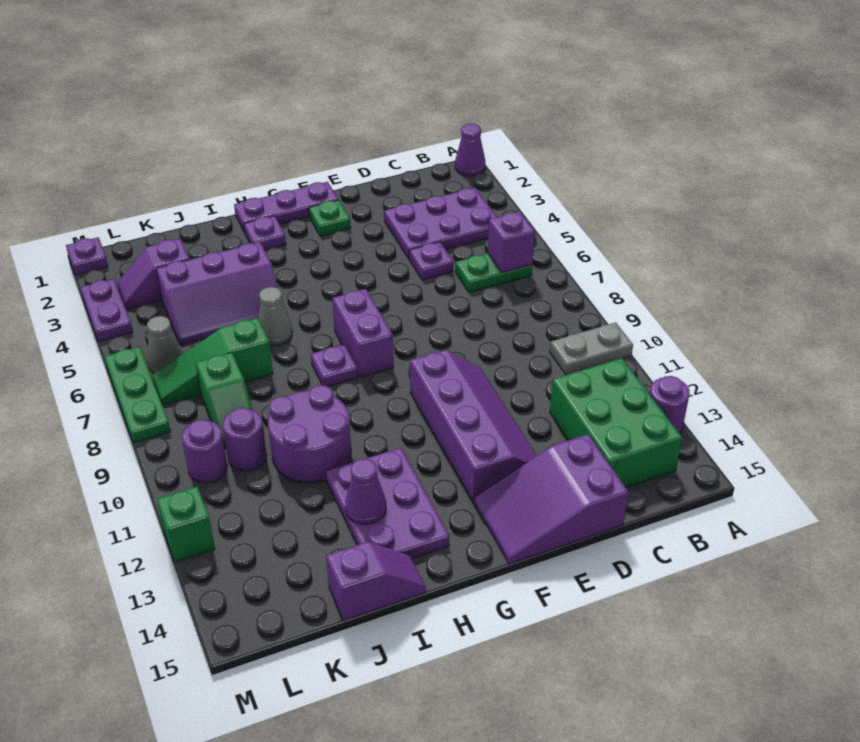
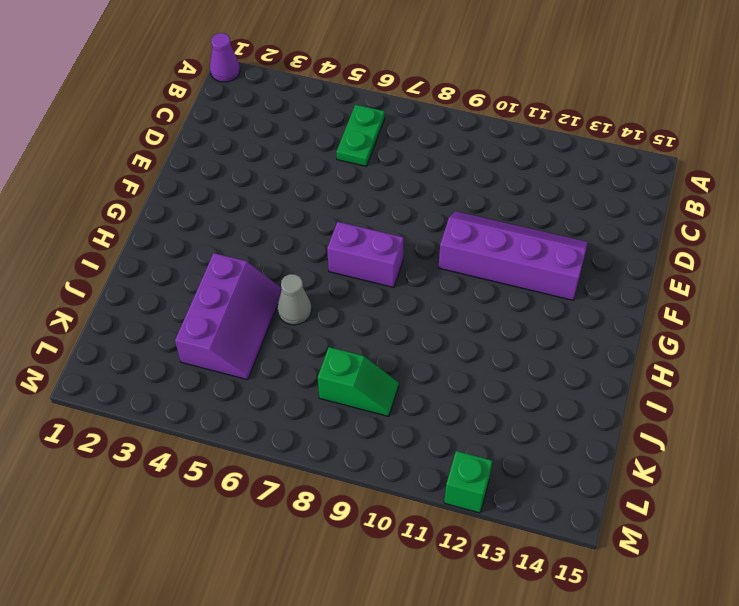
none -> grey plate A10:B10 level 1
none -> purple round brick A13 level 1
none -> purple plate B3:D4 level 1
none -> green brick B12:C14 level 1

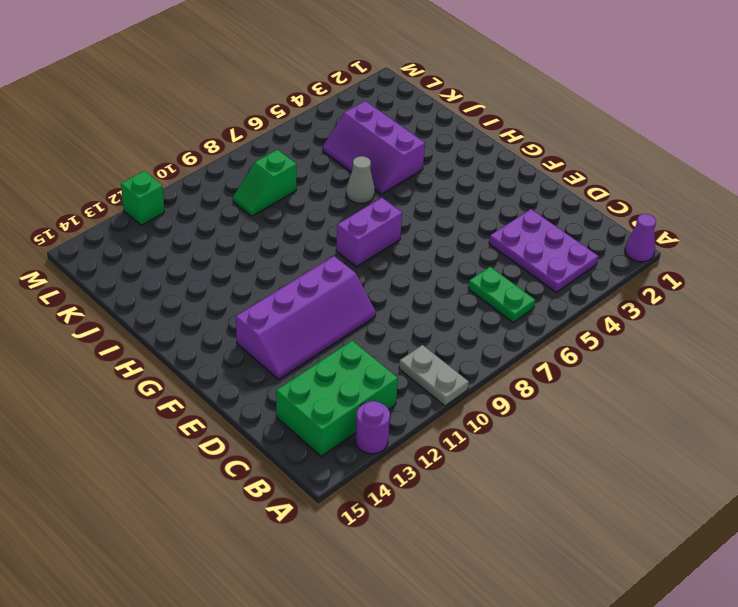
none -> purple plate D5 level 1
none -> purple slope D14:F15 level 1 top D
none -> purple plate F1:H1 level 1
none -> green plate F2 level 1

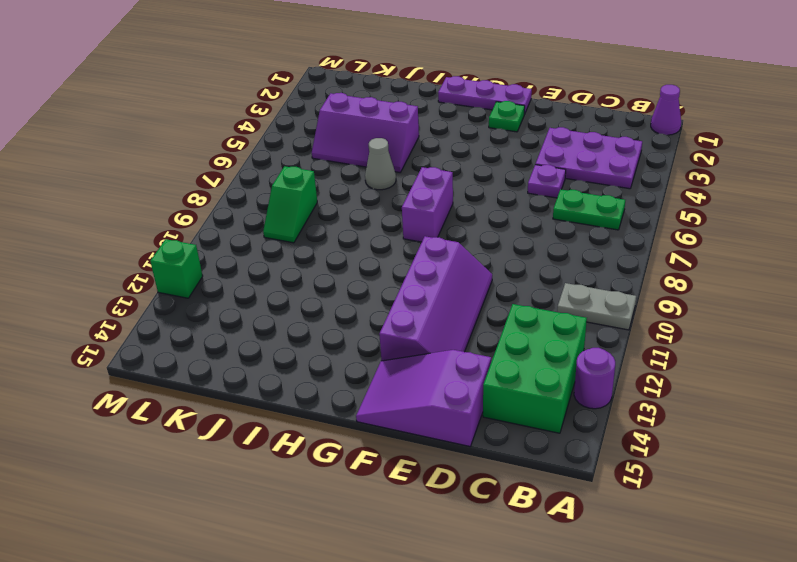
none -> purple plate H2 level 1
none -> purple plate H8 level 1
none -> purple plate H12:I14 level 1
none -> purple round brick I10:J11 level 1

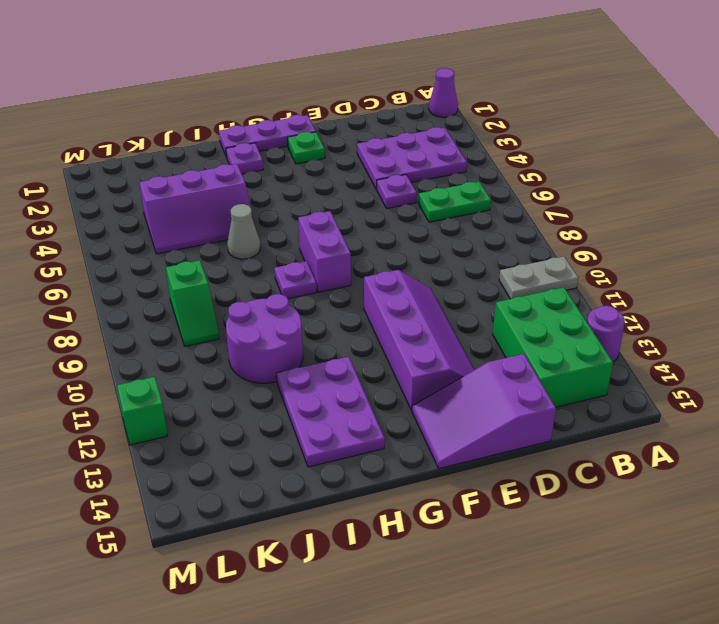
none -> purple slope I15:J15 level 1 top J
none -> green slope J7:L7 level 1 top J
none -> purple slope K3:L3 level 1 top K
none -> purple round brick K10 level 1

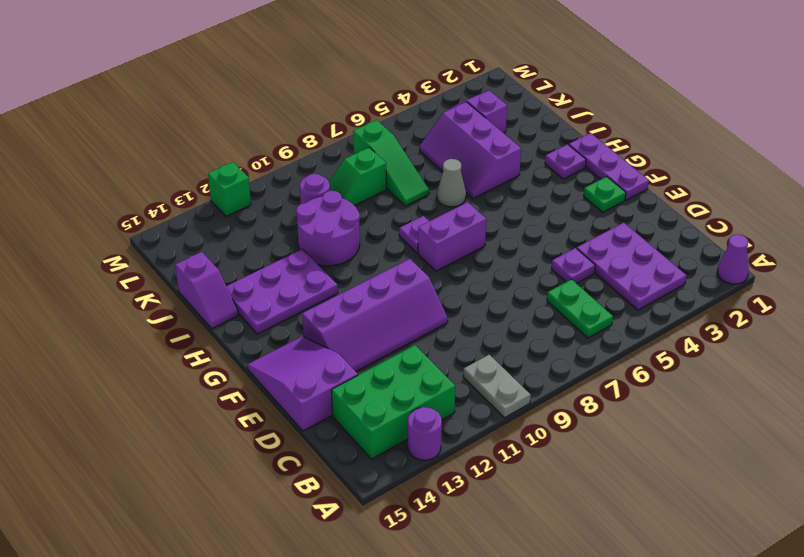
green slope J7:L7 level 1 top L -> green slope J7:L7 level 1 top J
none -> grey cone L6 level 1
none -> purple round brick L10 level 1
none -> purple plate M1 level 1
none -> purple plate M3:M4 level 1

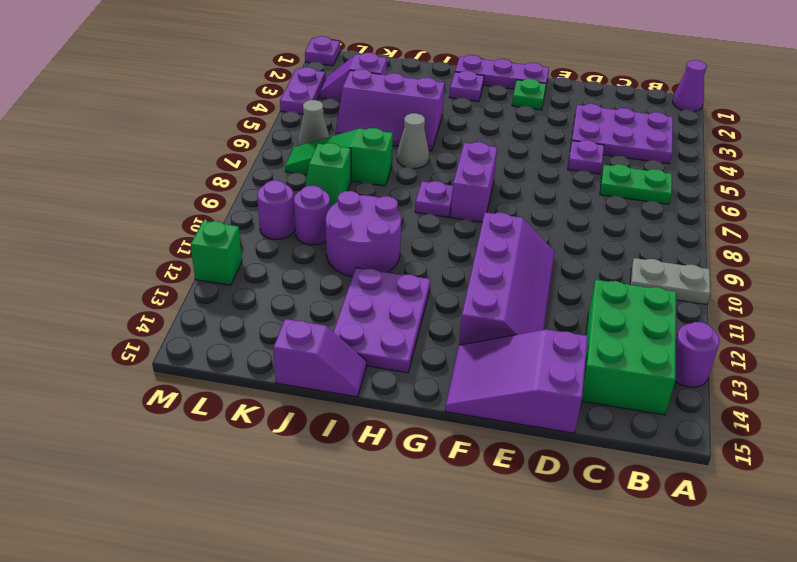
none -> green plate M6:M8 level 1
none -> purple brick B6 level 2
none -> purple cone I13 level 2

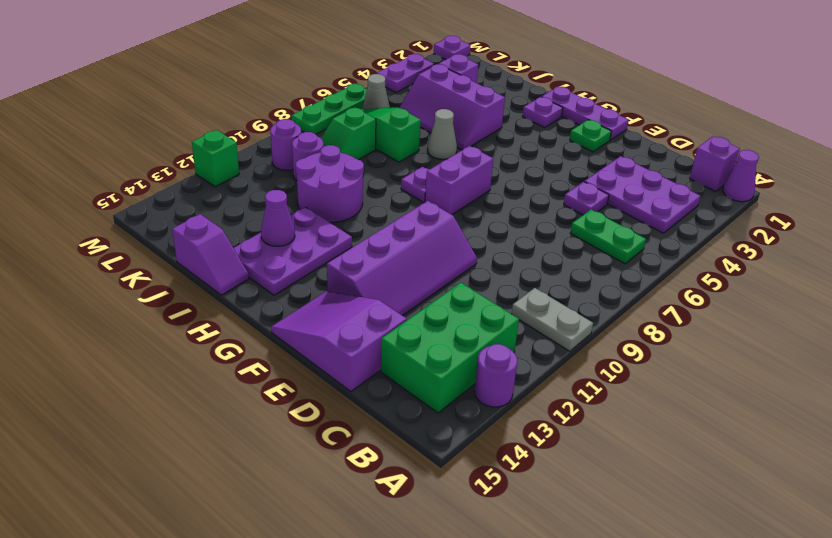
purple brick B1 level 1 -> purple brick B6 level 2

